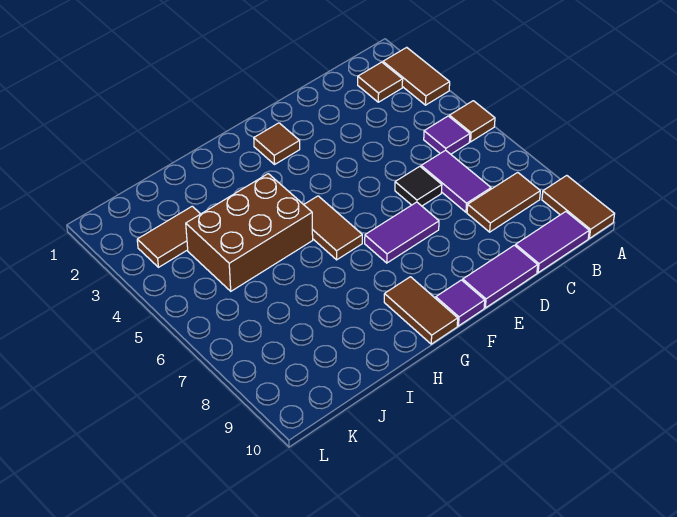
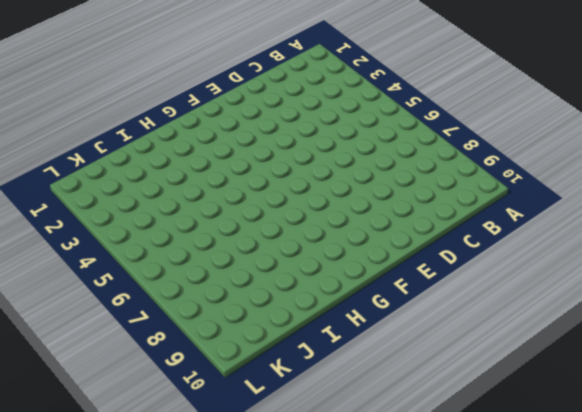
none -> brown tile A2:A3 level 1
none -> brown tile A5 level 1
none -> brown tile A9:A10 level 1

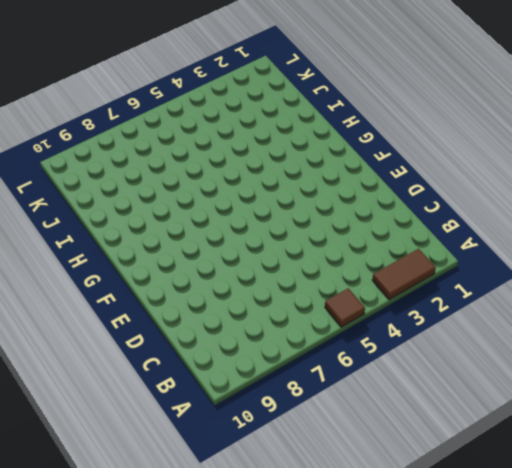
none -> brown tile A9:A10 level 1
none -> brown tile B2 level 1
none -> purple tile B5 level 1

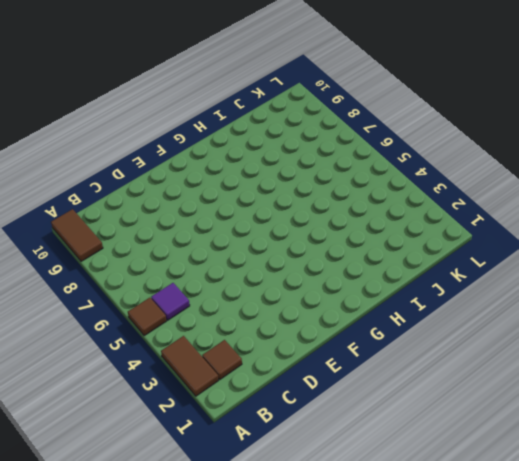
none -> brown tile B8:C8 level 1
none -> purple tile B10:C10 level 1
none -> purple tile C6:C7 level 1

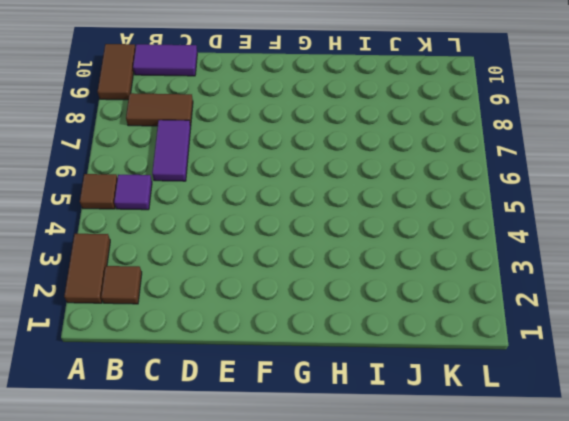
none -> black tile D6 level 1
none -> purple tile D10:E10 level 1
none -> purple tile E7:F7 level 1

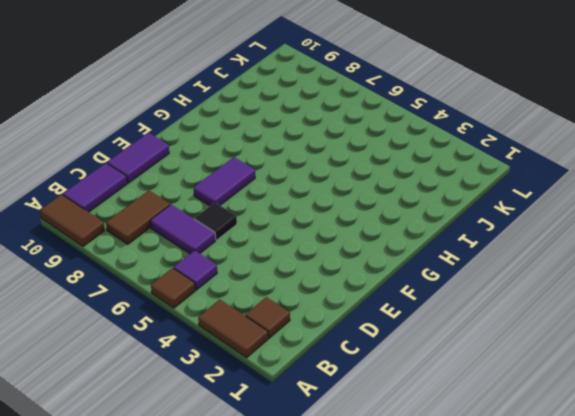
none -> brown tile F2 level 1
none -> purple tile F10 level 1
none -> brown tile G5:G6 level 1

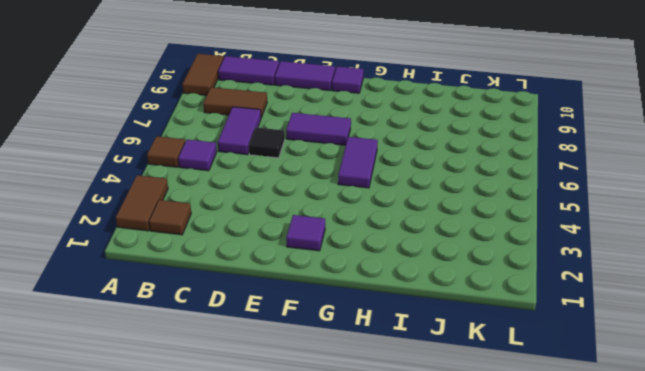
purple tile F2 level 1 -> brown tile F2 level 1
purple tile G5:G6 level 1 -> brown tile G5:G6 level 1
none -> brown tile G9:G10 level 1
none -> brown brick H4:J5 level 1
none -> brown tile J3:K3 level 1

